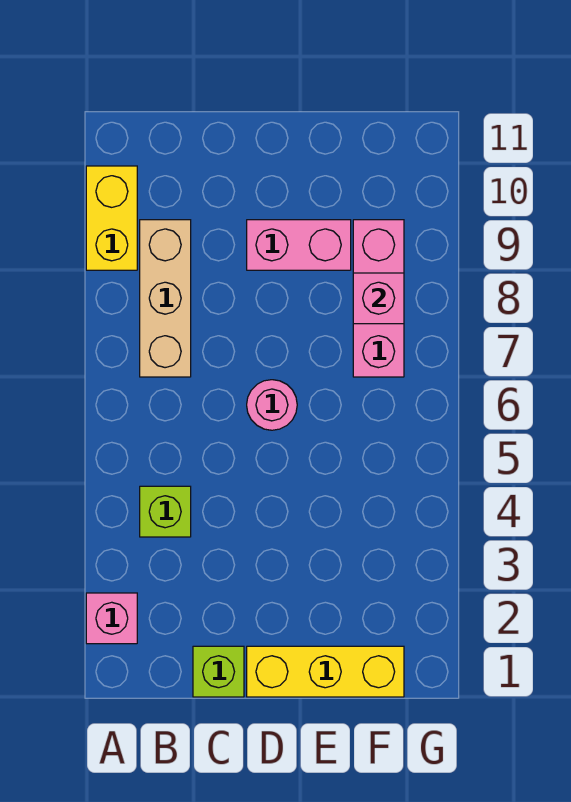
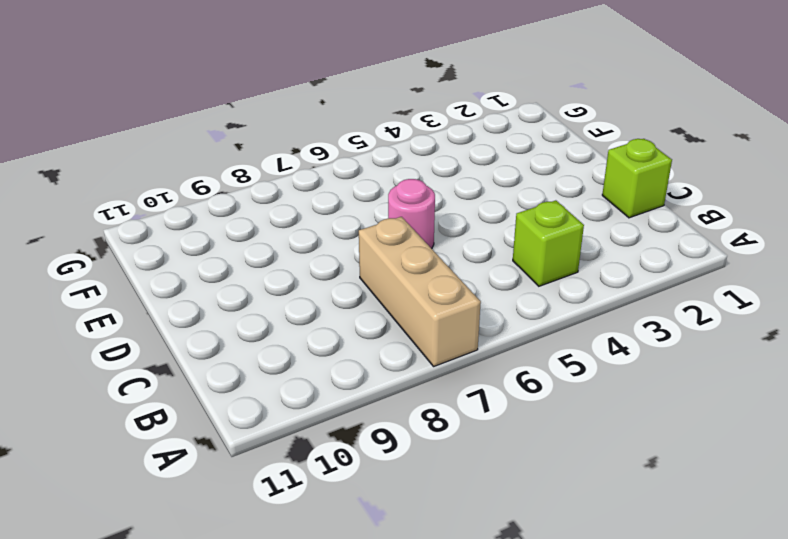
tan brick A7:C7 level 1 -> tan brick B7:B9 level 1
none -> pink brick A2 level 1
none -> yellow brick A9:A10 level 1

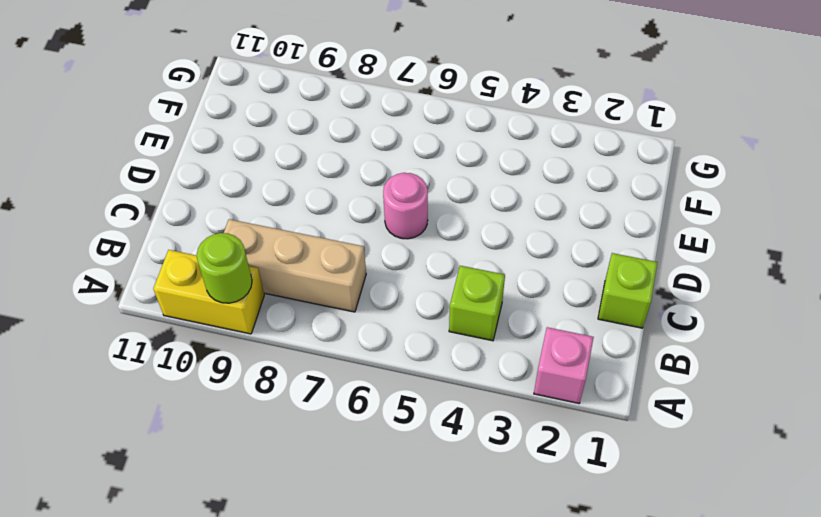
lime round brick A9 level 2 -> none
none -> yellow brick D1:F1 level 1
none -> pink brick D9:E9 level 1

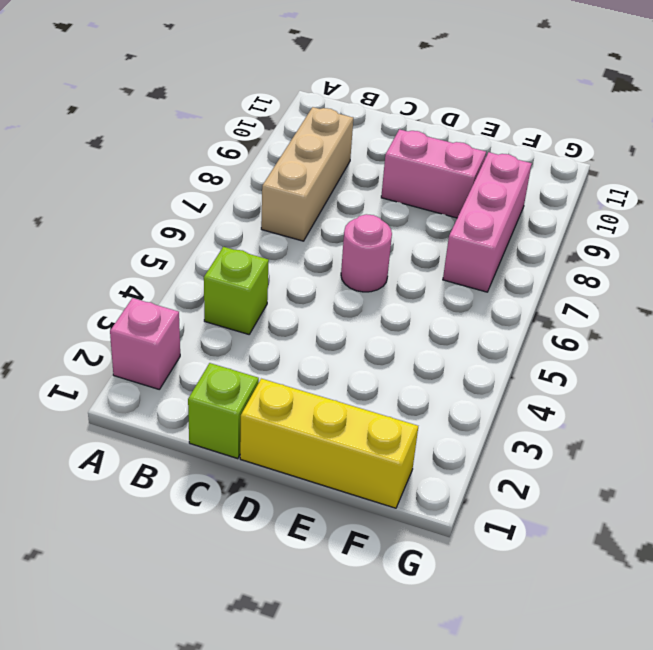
none -> yellow brick A9:A10 level 1
none -> pink brick F8 level 2

